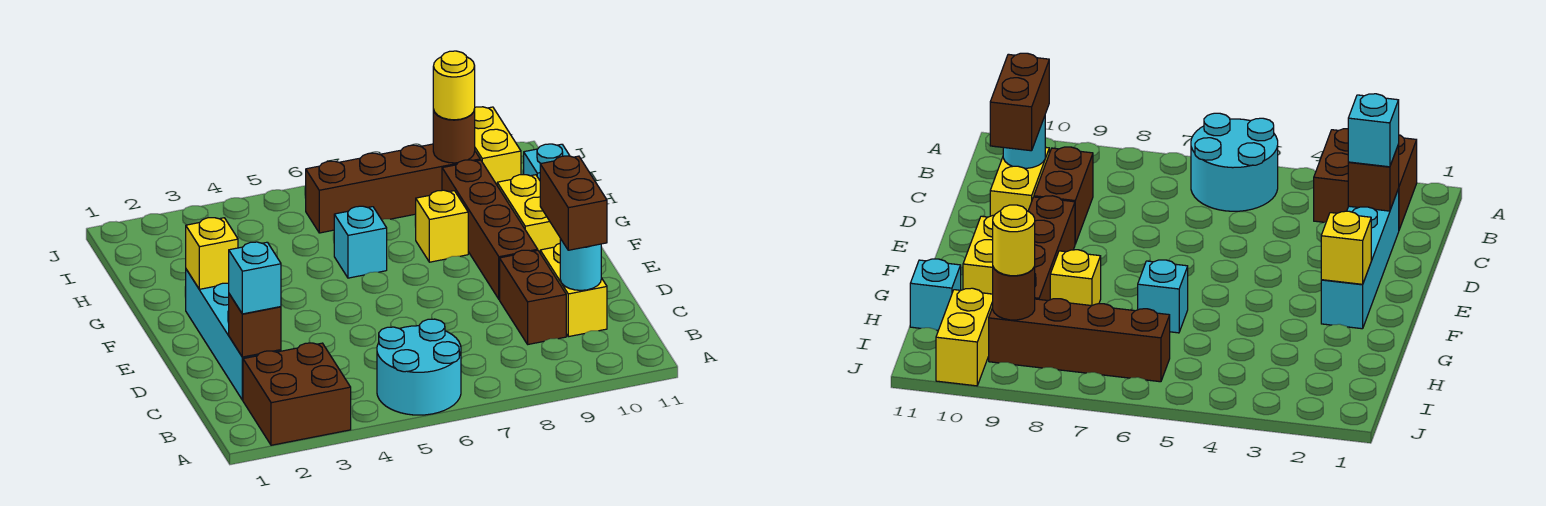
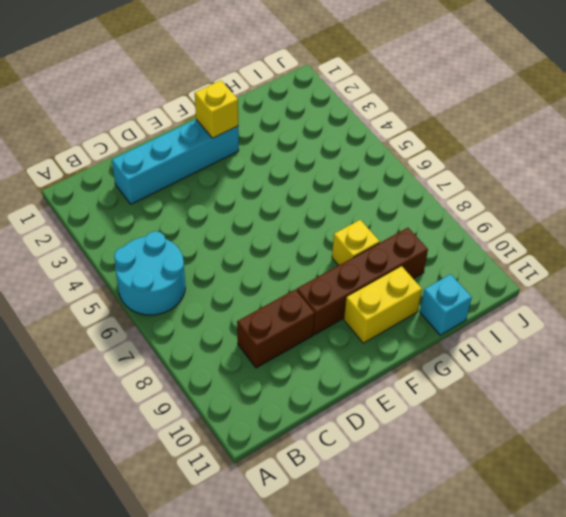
none -> brown brick A2:B3 level 1
none -> yellow brick C10:D10 level 1
none -> cyan brick G6 level 1

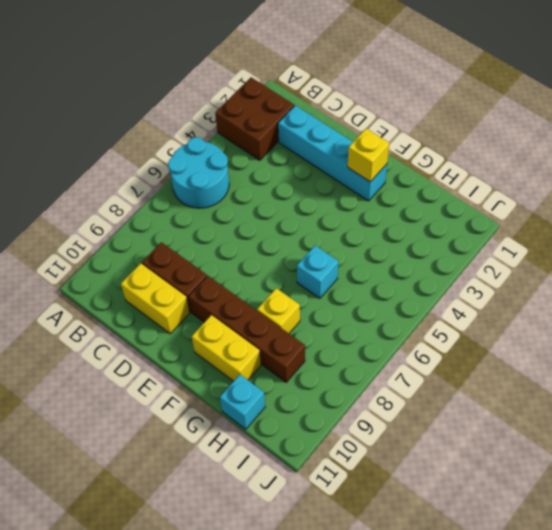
none -> brown brick I6:I9 level 1
none -> yellow brick I10:J10 level 1
none -> brown brick C2 level 2

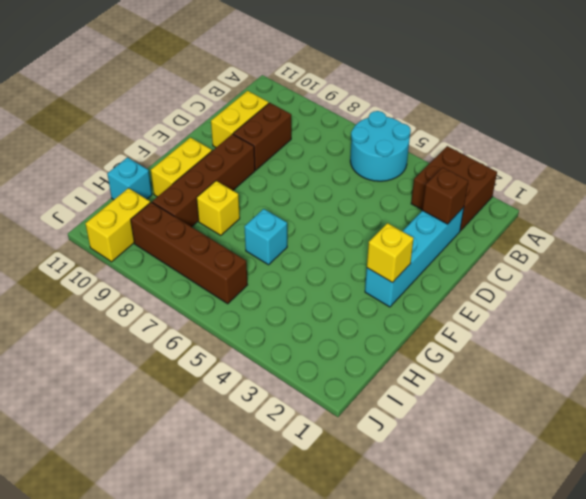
none -> cyan round brick C10 level 2
none -> brown round brick I9 level 2
none -> cyan brick C2 level 3

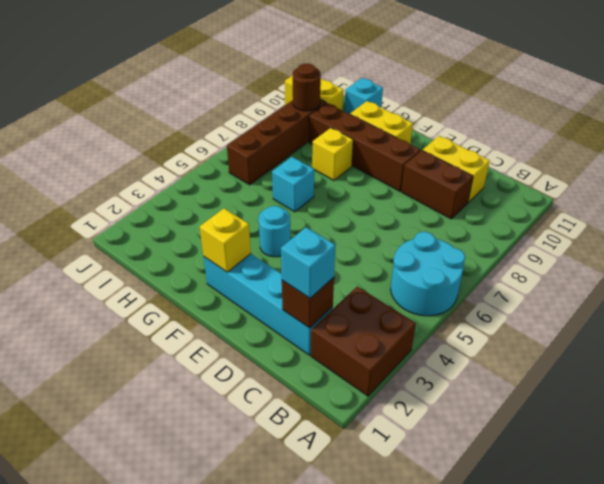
cyan round brick F4 level 1 -> cyan round brick C10 level 2
none -> brown brick C10:D10 level 3
none -> yellow round brick I9 level 3

